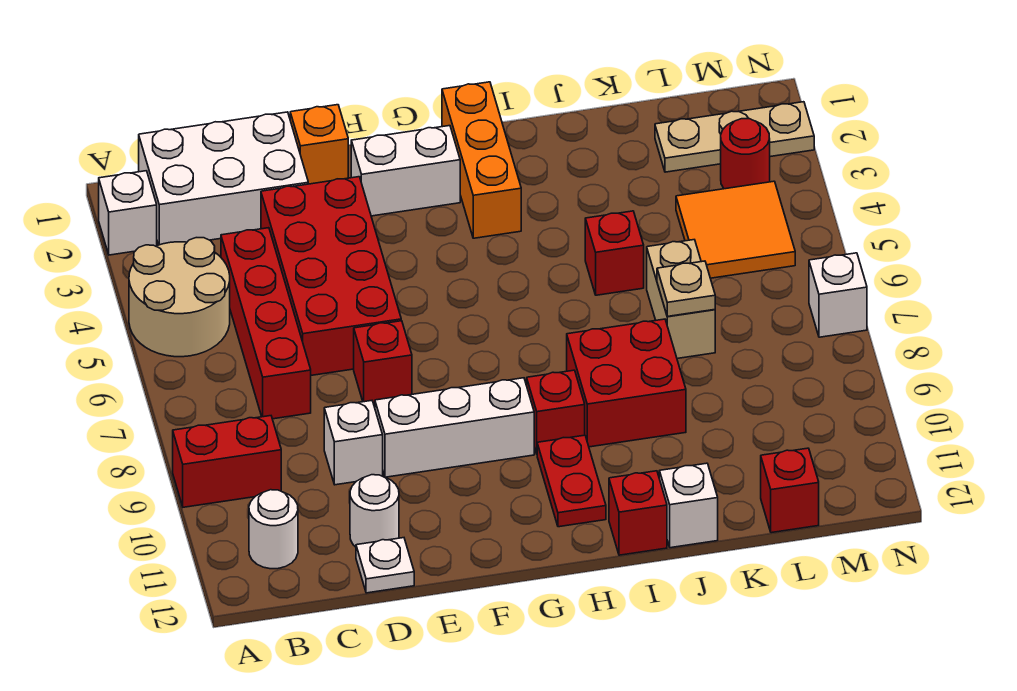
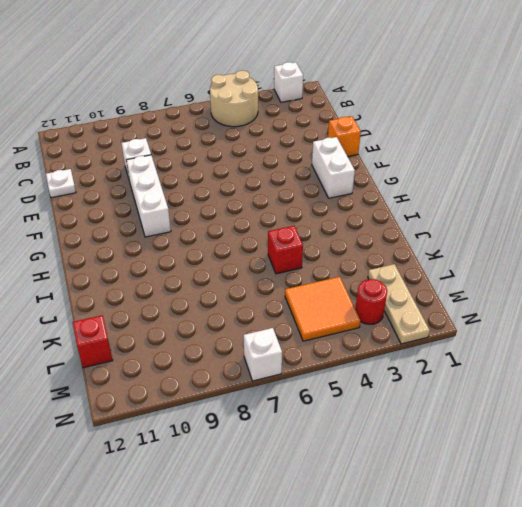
none -> red brick A9:B9 level 1
none -> white brick B1:D2 level 1
none -> white round brick B11 level 1

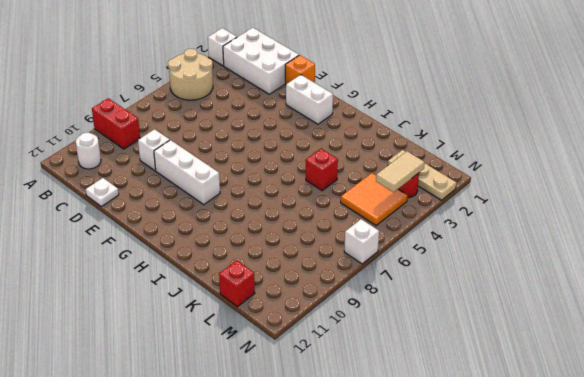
tan tile M3:M4 level 2 -> none
none -> red brick C4:C7 level 1
none -> red brick D3:E6 level 1
none -> white round brick D11 level 1

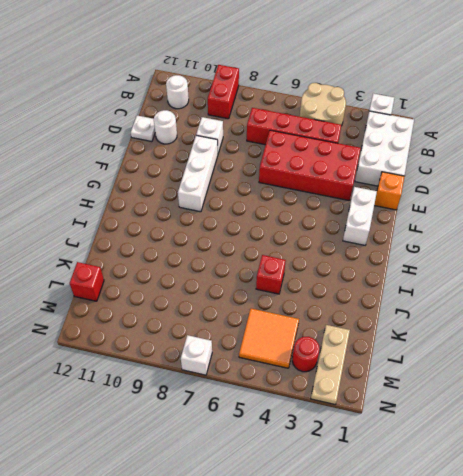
none -> red brick E7 level 1
none -> orange brick H1:H3 level 1
none -> red brick H9 level 1

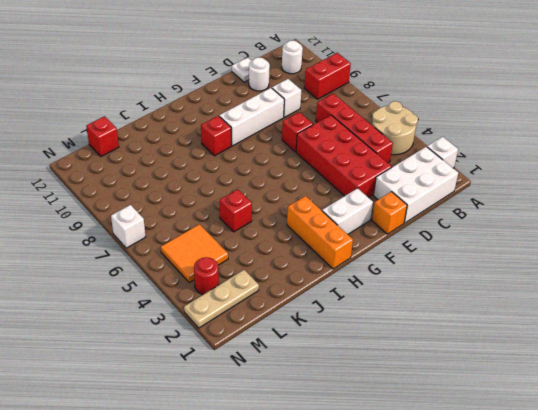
none -> red plate H10:H11 level 1
none -> red brick I8:J9 level 1
none -> red brick I12 level 1

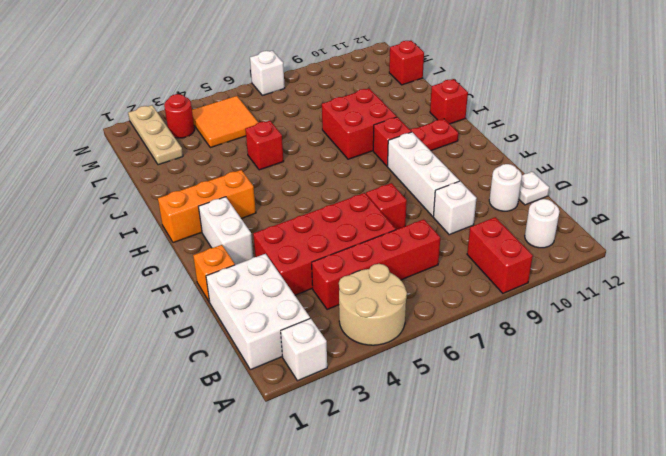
none -> white brick J12 level 1
none -> tan brick K6:K7 level 1
none -> tan plate K7 level 2

